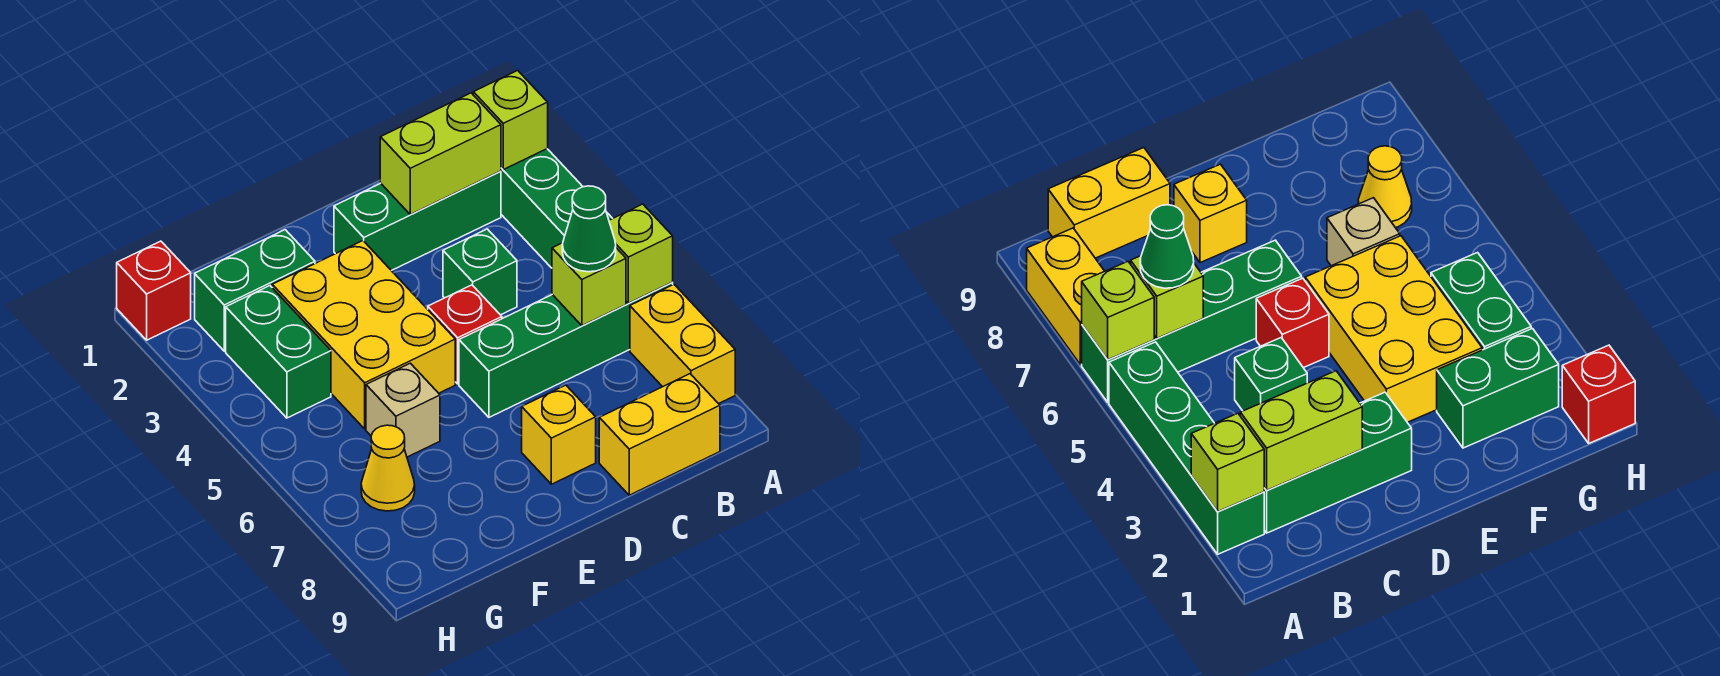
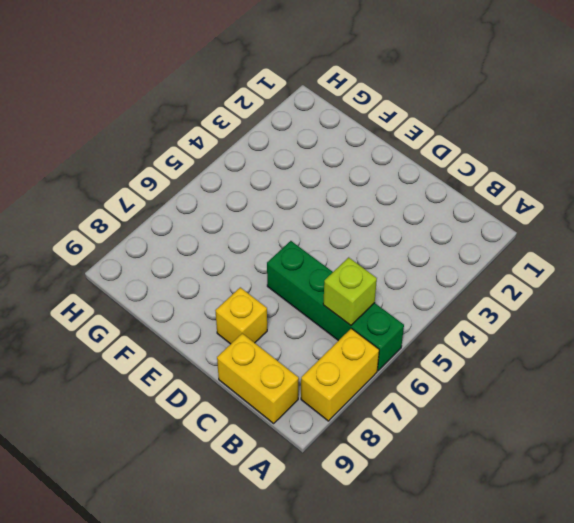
none -> green brick A2:A5 level 1
none -> green brick B2:D2 level 1
none -> green brick C4 level 1

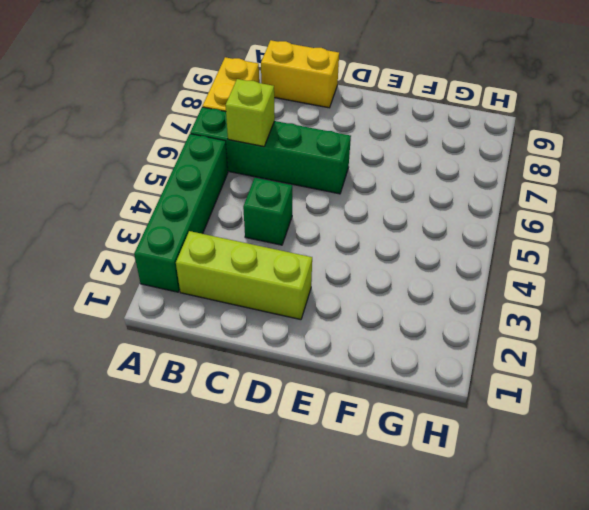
lime brick B2:D2 level 1 -> green brick B2:D2 level 1
none -> red brick D5 level 1
none -> yellow brick D8 level 1
none -> yellow brick E3:F5 level 1

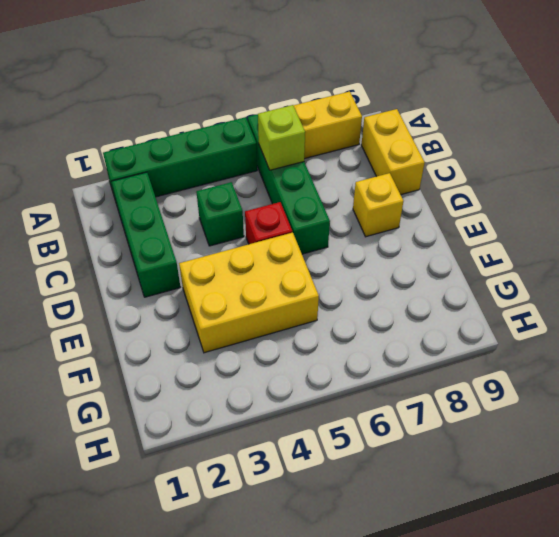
none -> green brick F2:G2 level 1
none -> tan brick F6 level 1
none -> green brick G3:G4 level 1

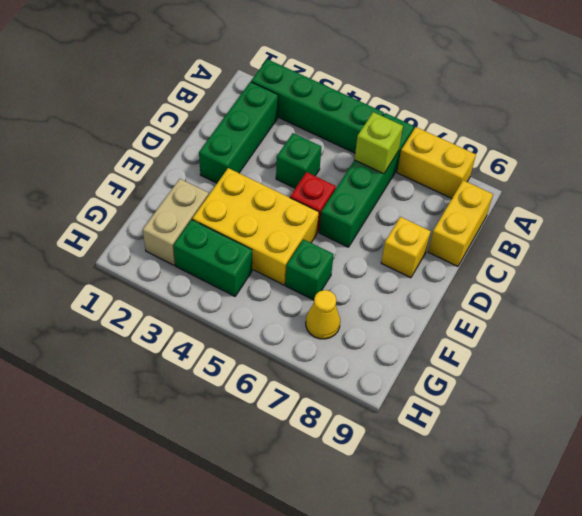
tan brick F2:G2 level 1 -> green brick F2:G2 level 1
green brick F6 level 1 -> tan brick F6 level 1
none -> red brick H1 level 1
none -> lime brick A2 level 2
none -> lime brick A6 level 2

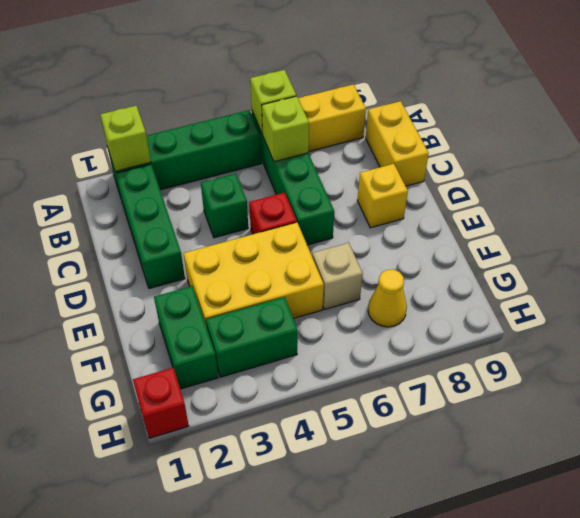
none -> lime brick B2:C2 level 2
none -> green cone B6 level 3

